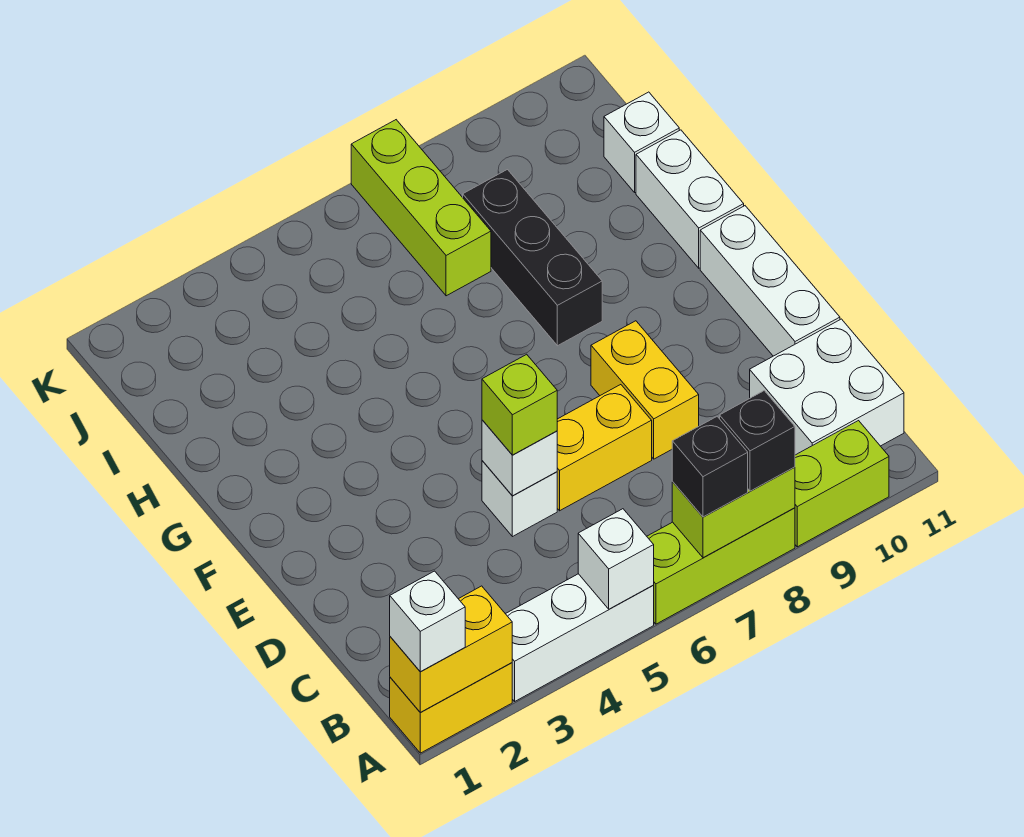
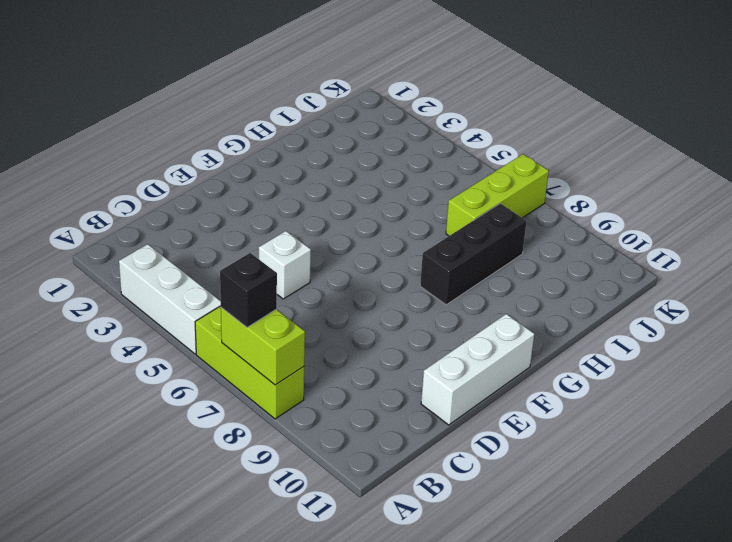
none -> yellow brick A1:A2 level 1
none -> lime brick A9:A10 level 1
none -> white brick B10:C11 level 1

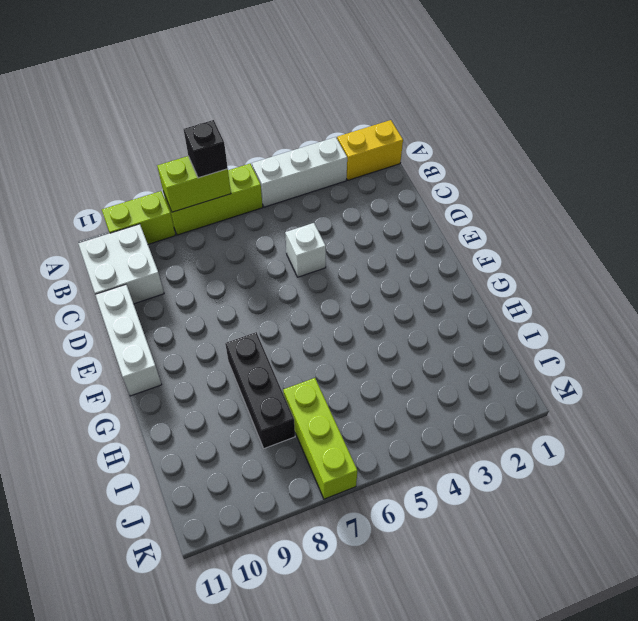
none -> yellow brick D6:D7 level 1
none -> yellow brick D8:E8 level 1
none -> white brick G11:H11 level 1

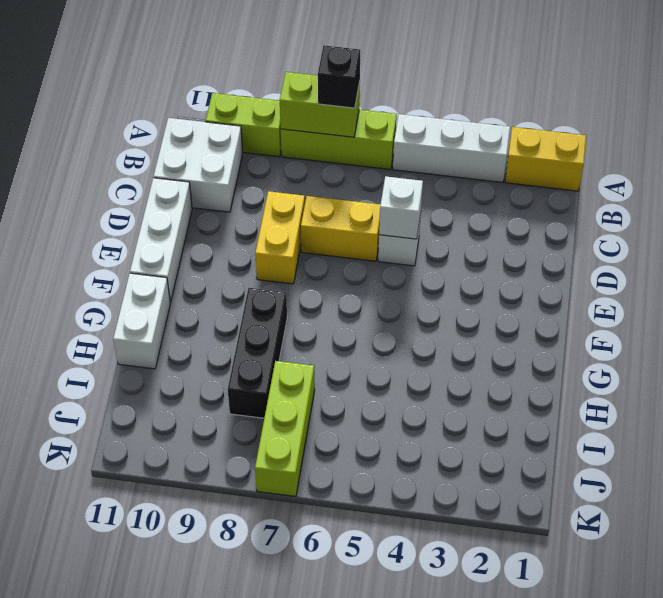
none -> white brick I11 level 1
none -> yellow brick A1:A2 level 2
none -> white brick A5 level 2

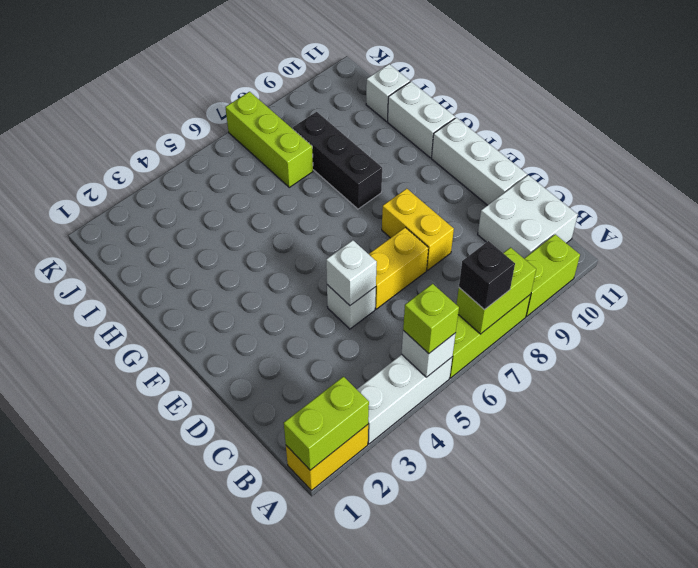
lime brick A1:A2 level 2 -> yellow brick A1:A2 level 2
lime brick A5 level 3 -> lime brick D5 level 3
none -> white brick A1 level 3
none -> black brick A8 level 3

